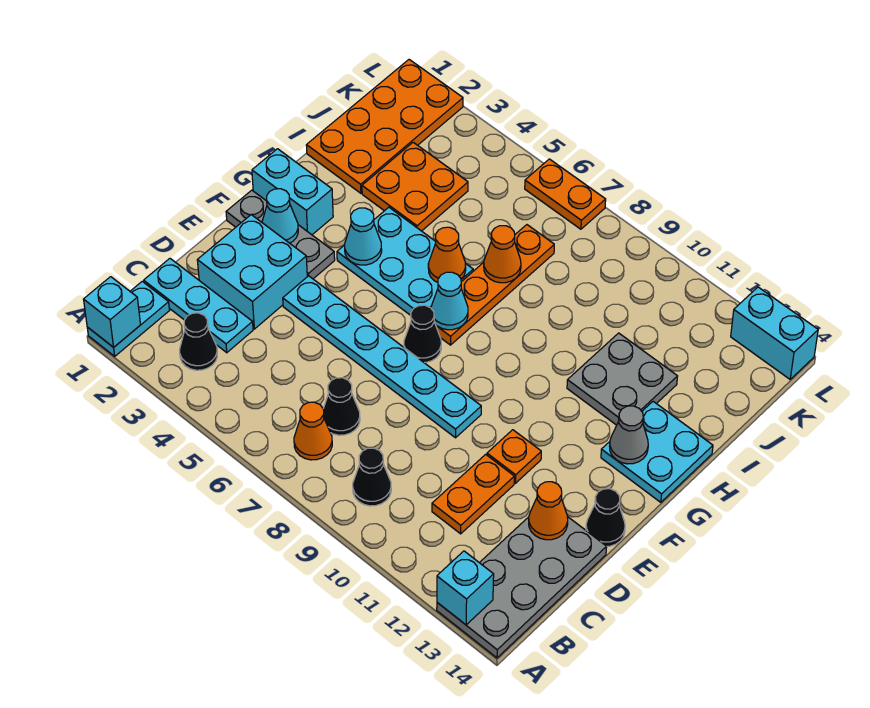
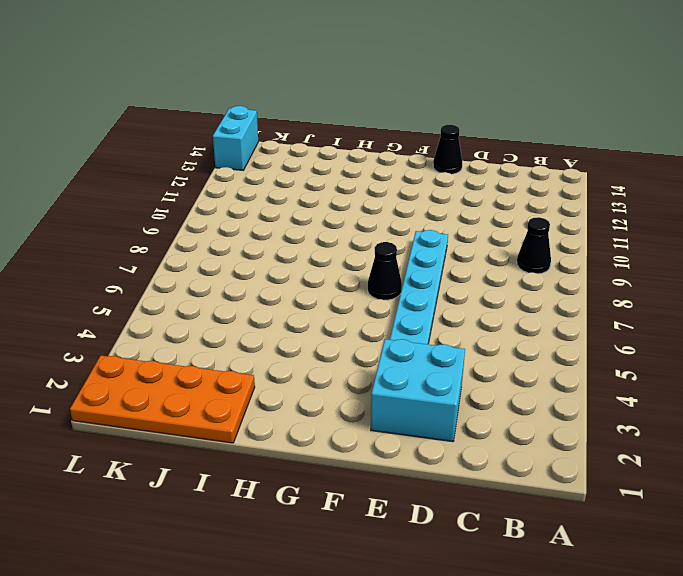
none -> cyan plate A1:B1 level 1
none -> grey plate A13:D14 level 1
none -> black cone B3 level 1
none -> orange cone B7 level 1

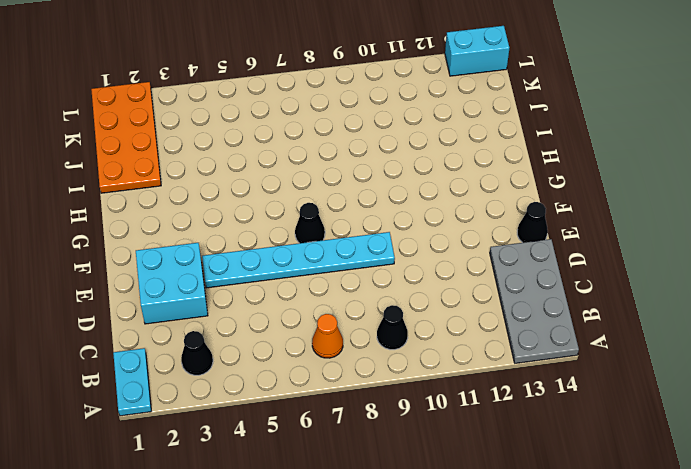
none -> cyan plate C1:C3 level 1
none -> black cone C7 level 1
none -> orange plate C11:D11 level 1
none -> orange plate E11 level 1

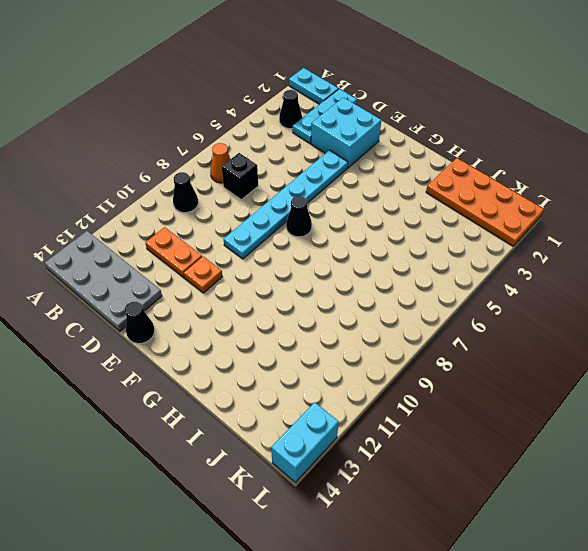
black brick C7 level 1 -> black cone C7 level 1
none -> grey plate F1:F3 level 1
none -> cyan brick G1:G2 level 1
none -> cyan plate G4:H6 level 1
none -> orange plate G7:J7 level 1

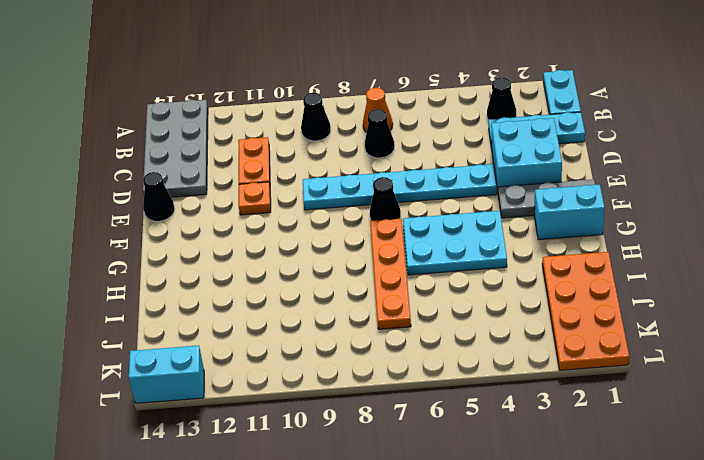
none -> cyan plate G13:H14 level 1
none -> grey plate H11:I12 level 1
none -> orange plate I3:J4 level 1
none -> orange plate L6:L7 level 1

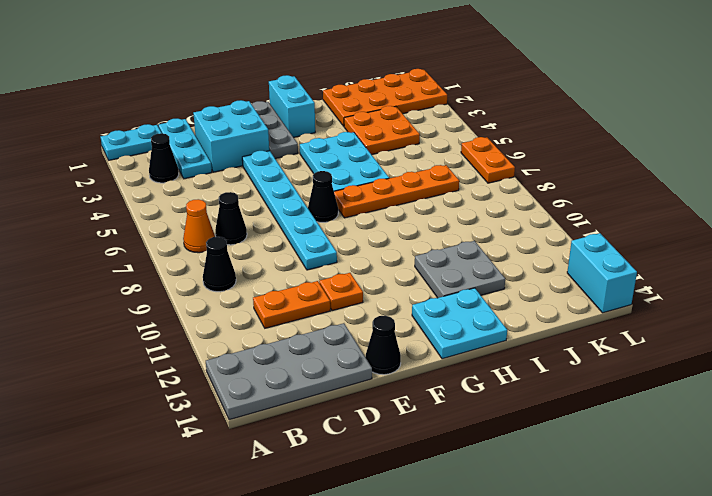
none -> cyan brick A1 level 2
none -> cyan brick A13 level 2
none -> orange cone D13 level 2
none -> cyan cone F2 level 2

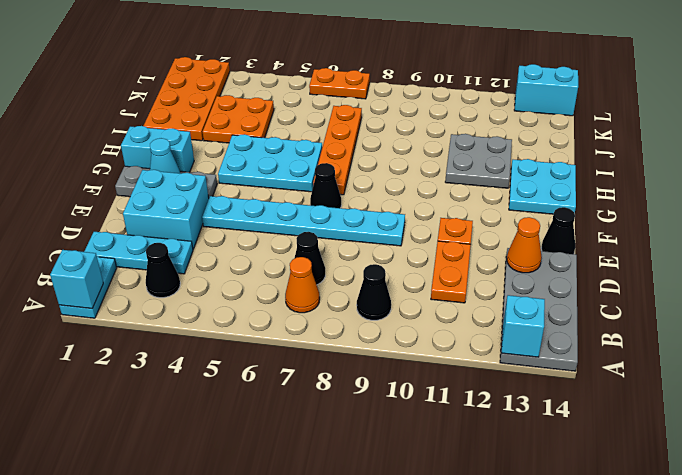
none -> cyan cone G4 level 2
none -> cyan cone G7 level 2
none -> grey cone G13 level 2
none -> orange cone H6 level 2

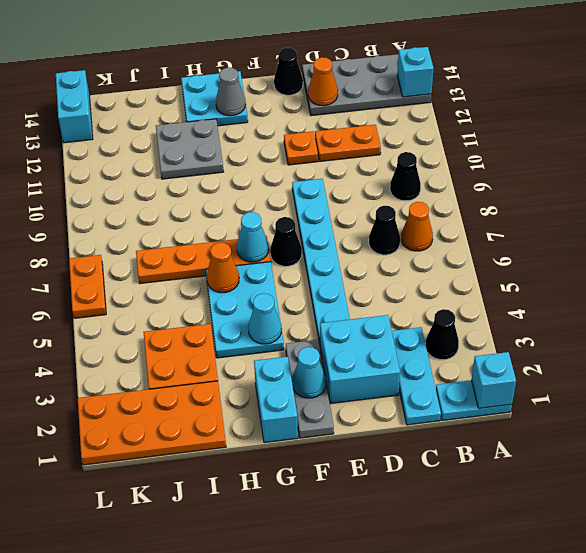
none -> orange cone I7 level 2

